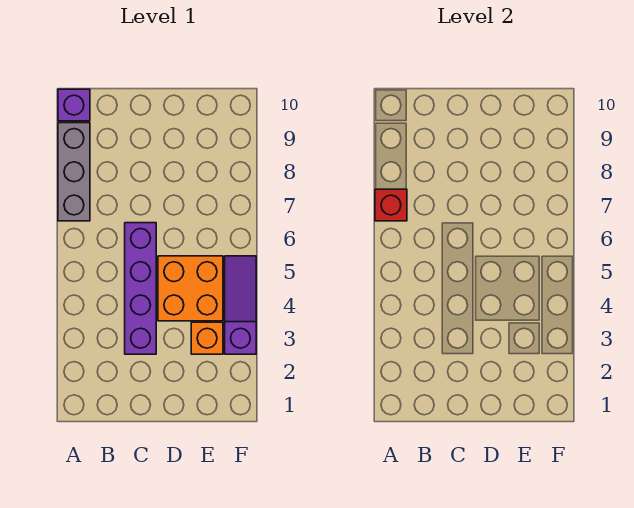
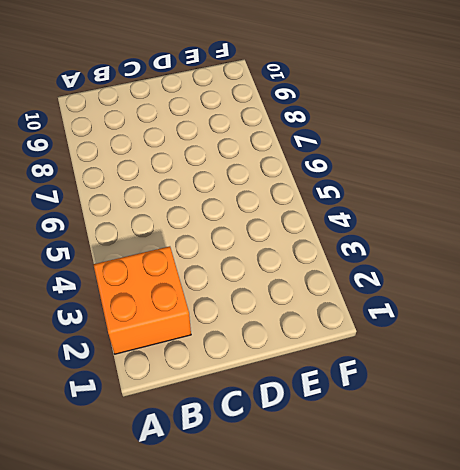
orange brick A2:B3 level 1 -> orange brick D4:E5 level 1
none -> grey brick A7:A9 level 1
none -> purple brick A10 level 1

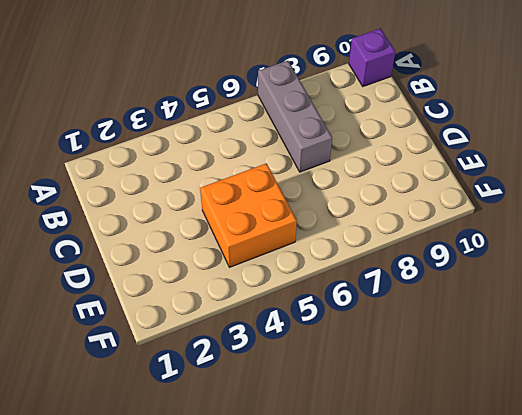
grey brick A7:C7 level 1 -> grey brick A7:A9 level 1
none -> purple brick C3:C6 level 1
none -> orange brick E3 level 1

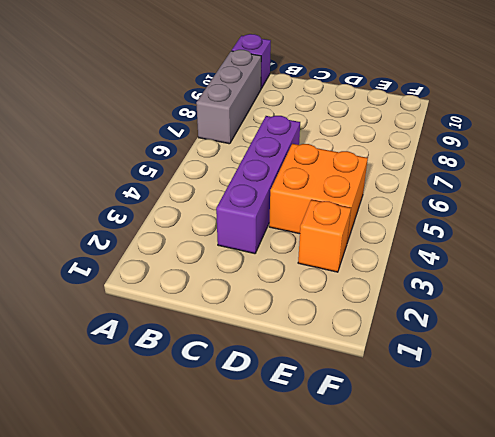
none -> purple slope F3:F5 level 1 top 3
none -> red brick A7 level 2

